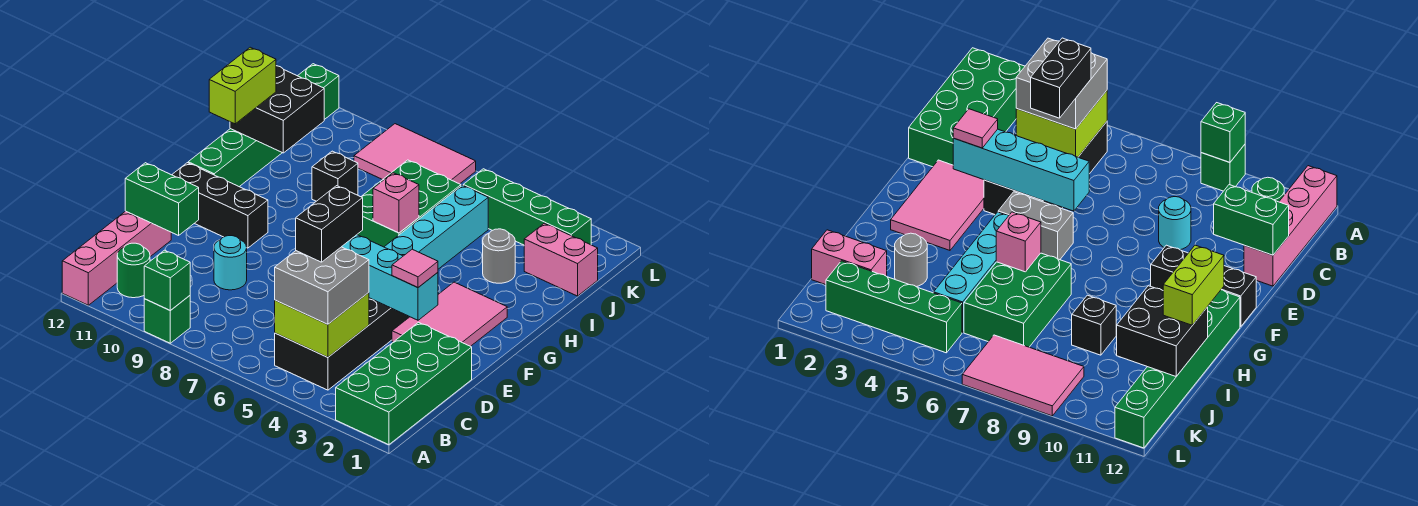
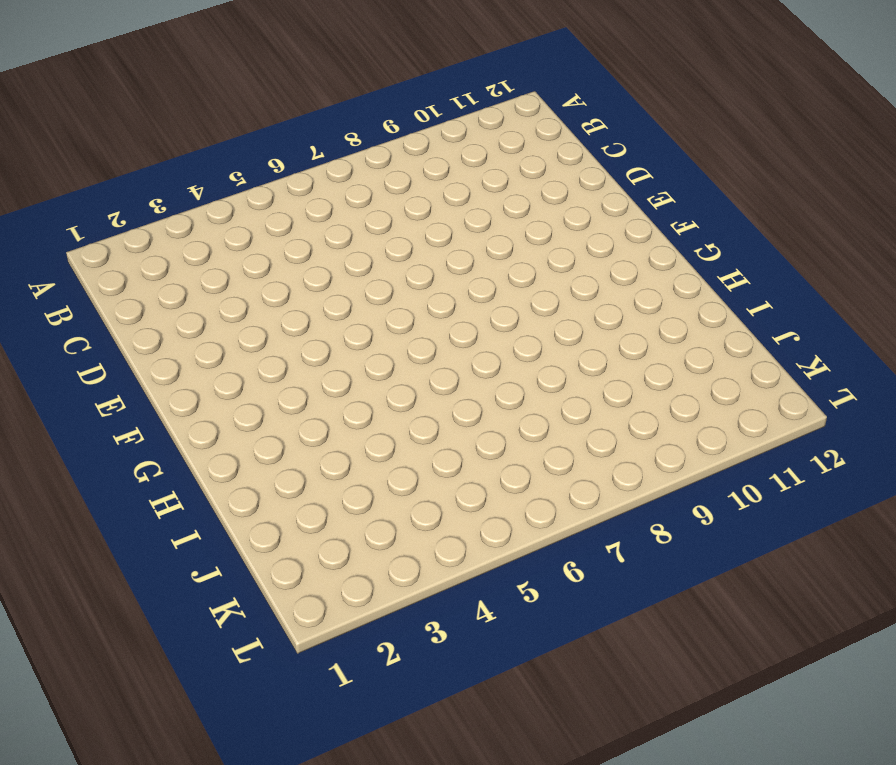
none -> green brick A1:D2 level 1
none -> green brick A9 level 1
none -> pink brick A12:D12 level 1

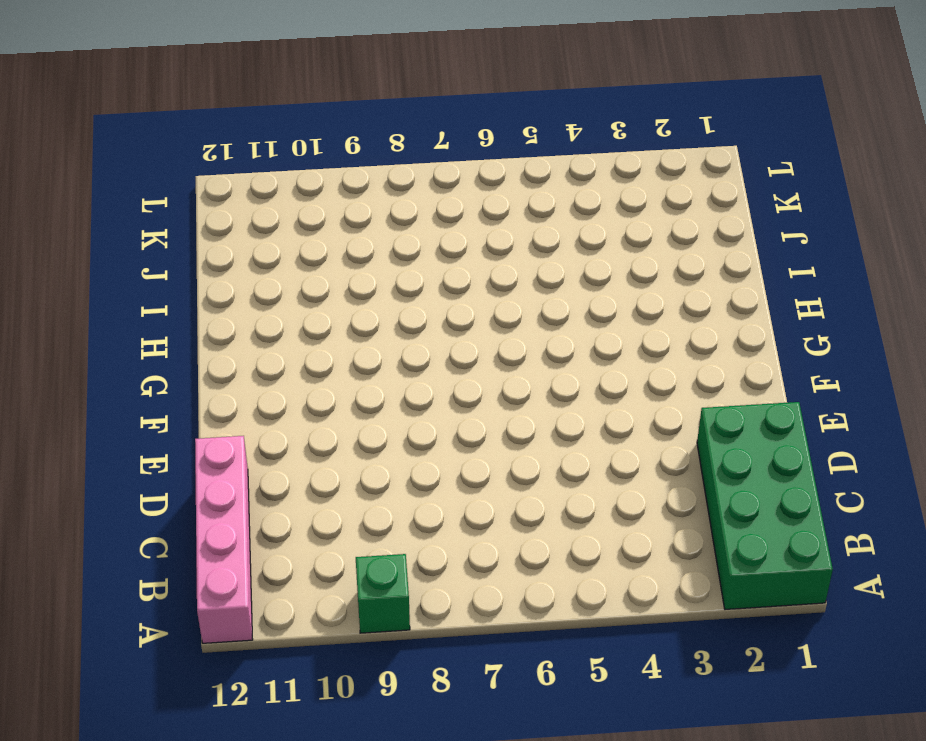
none -> black brick B4:E5 level 1
none -> green round brick B11 level 1
none -> cyan round brick D9 level 1

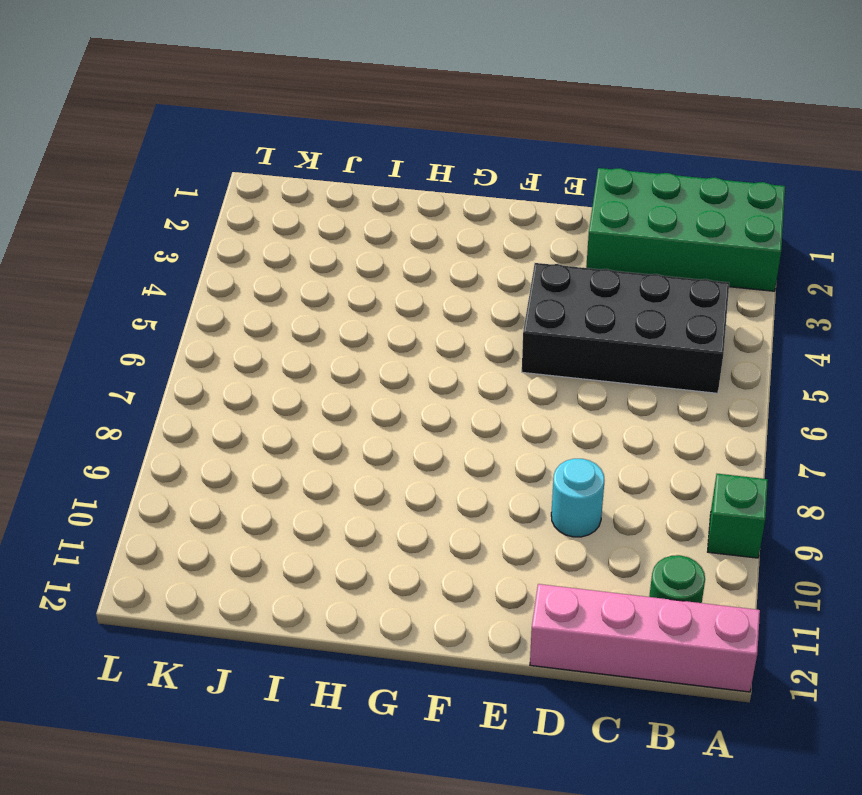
none -> pink tile E2:G3 level 1
none -> grey brick F5:F6 level 1
none -> black brick F10:F12 level 1

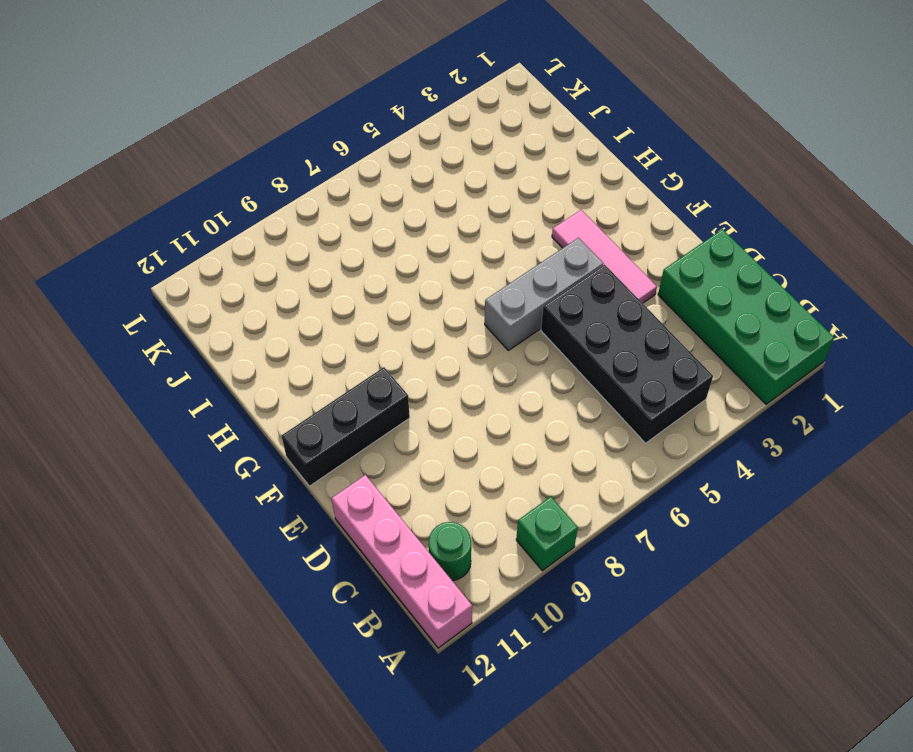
pink tile E3:G3 level 1 -> pink tile E2:G3 level 1
grey brick F4:F6 level 1 -> grey brick F5:F6 level 1
none -> cyan round brick D9 level 1
none -> cyan brick G5:J5 level 1
none -> green brick G12:L12 level 1

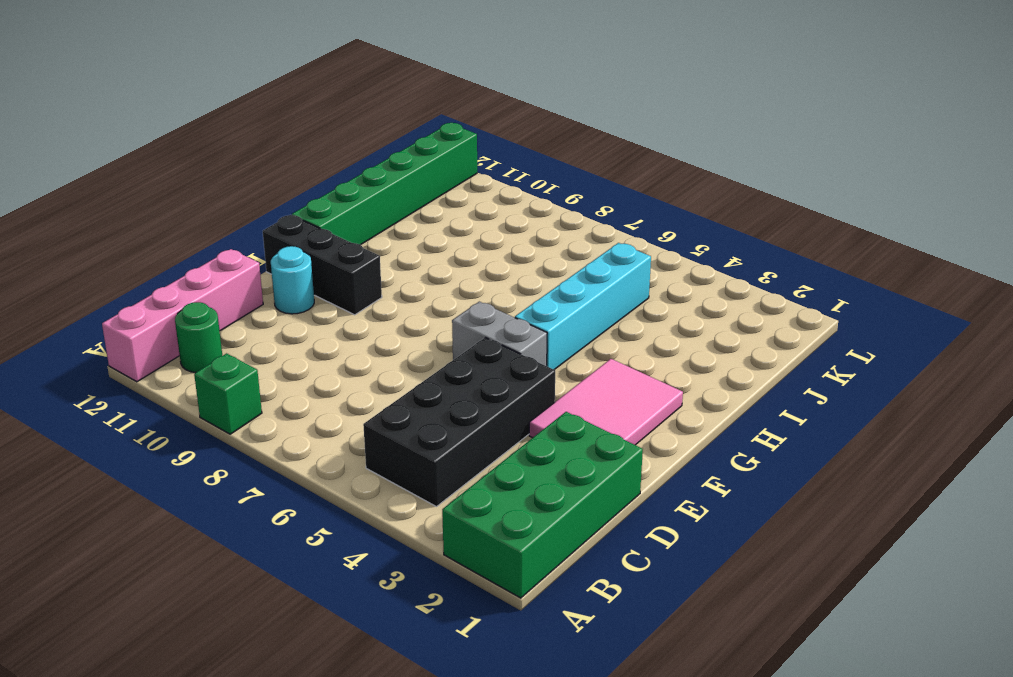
cyan round brick E11 level 1 -> cyan round brick D9 level 1
none -> green brick H6:J7 level 1
none -> grey round brick I3 level 1
none -> black brick I9 level 1

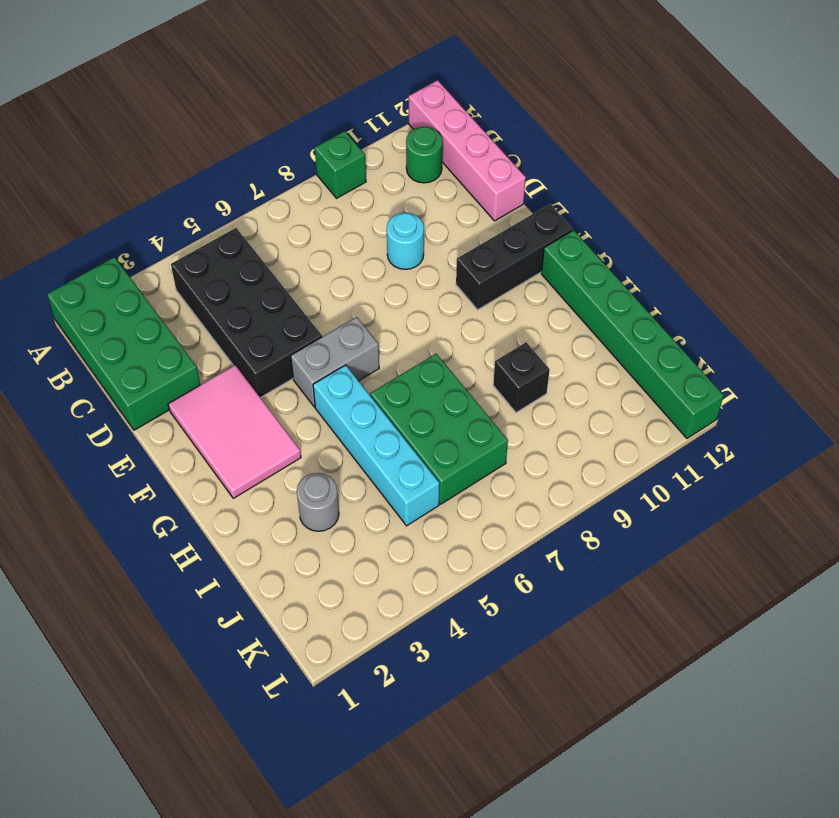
none -> pink brick J1:J2 level 1
none -> green brick K2:K5 level 1
none -> pink tile K7:L9 level 1

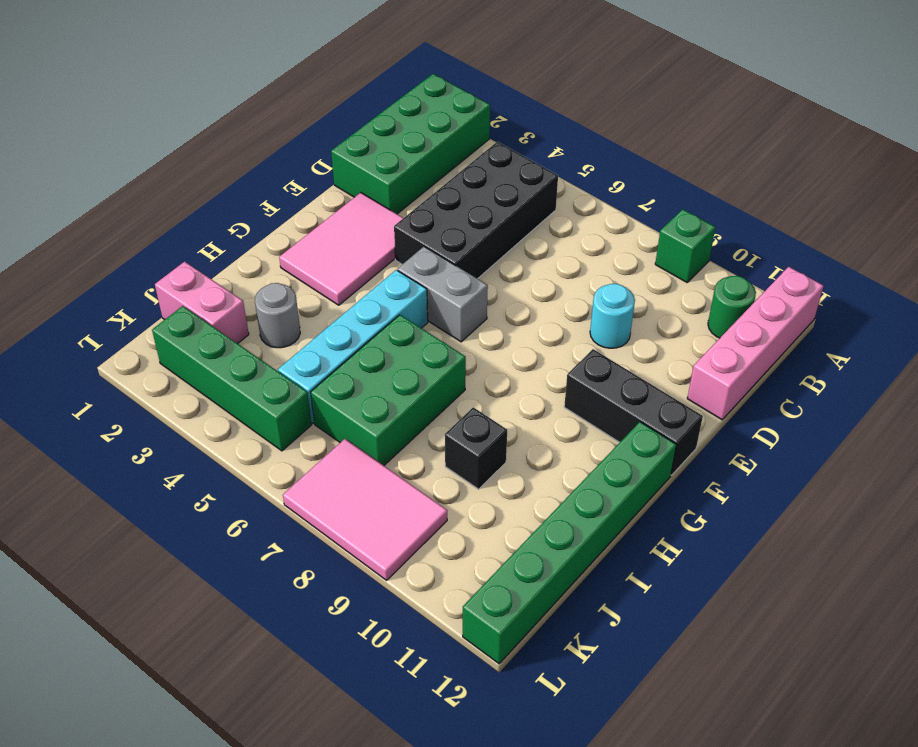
none -> green brick A9 level 2
none -> lime brick B4:C5 level 2
none -> green brick D11:D12 level 2

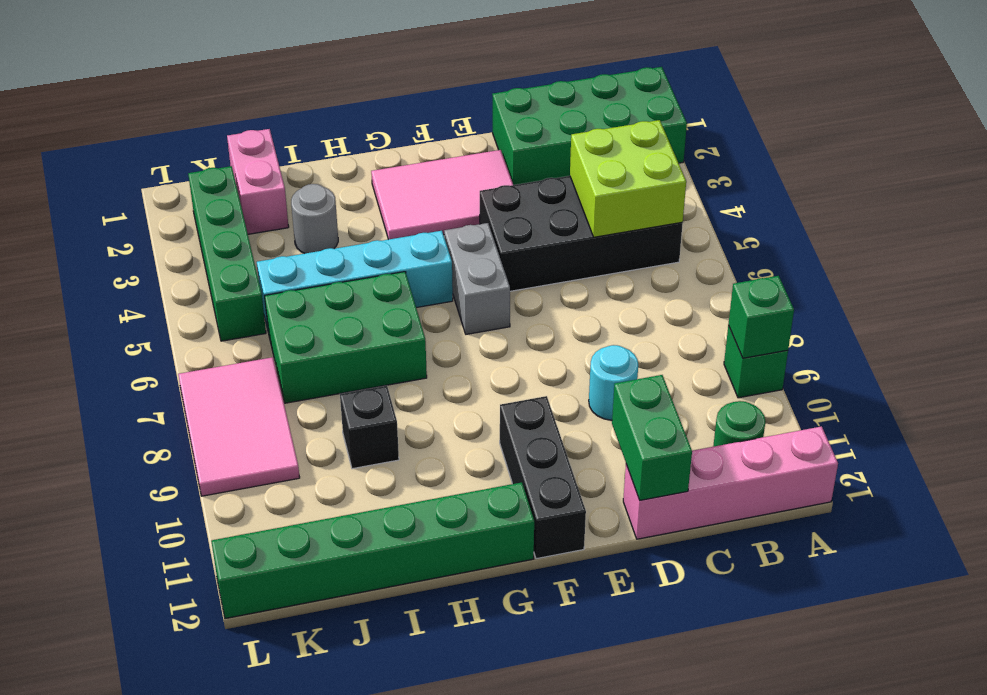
none -> cyan brick E3:E6 level 2
none -> pink brick H6 level 2
none -> black brick I11:J12 level 2

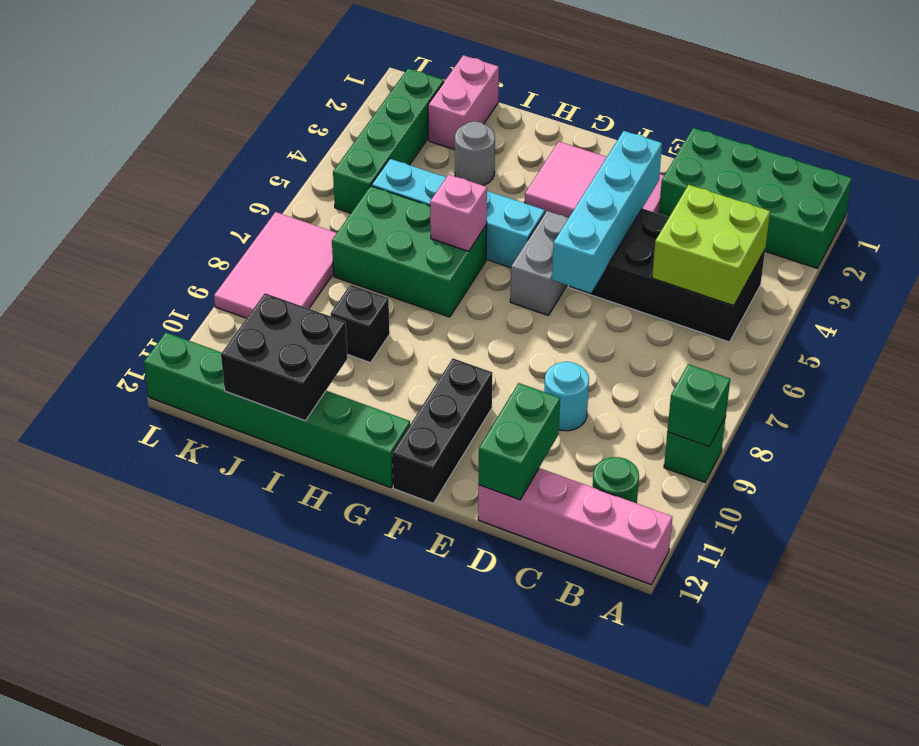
none -> grey brick B4:C5 level 3
none -> pink tile E3 level 3
none -> lime brick H12:I12 level 3

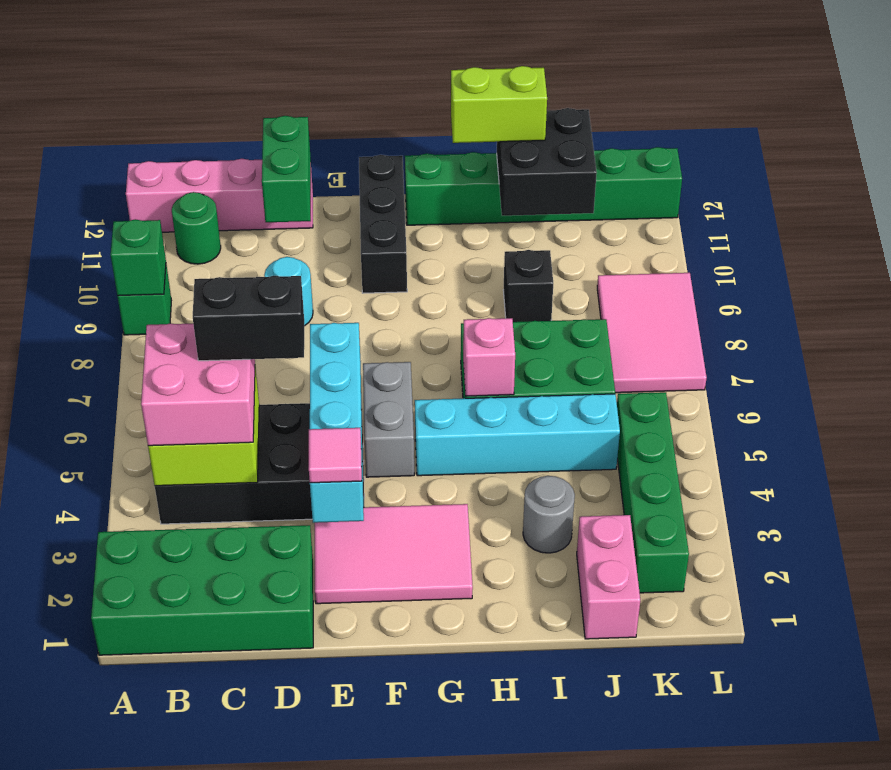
pink brick B4:C5 level 3 -> grey brick B4:C5 level 3

